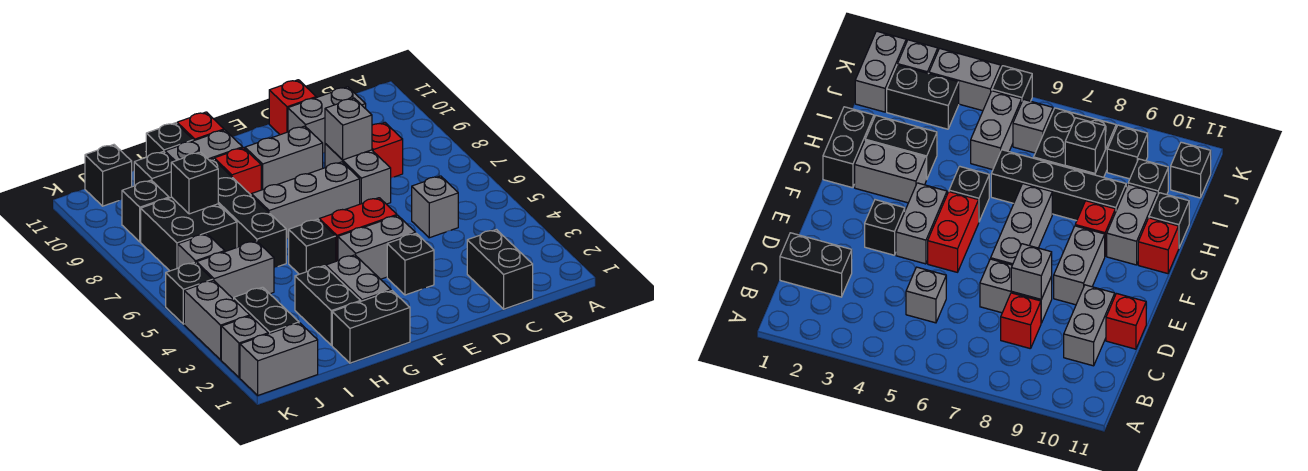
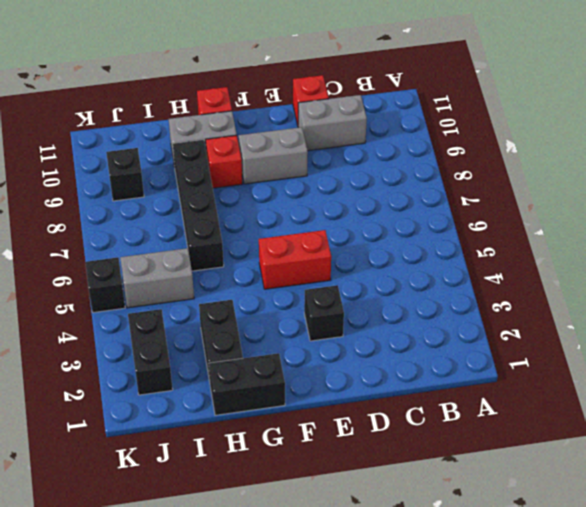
none -> black brick C1:C2 level 1
none -> grey brick C5 level 1
none -> red brick C8 level 1
none -> grey brick D7:D8 level 1

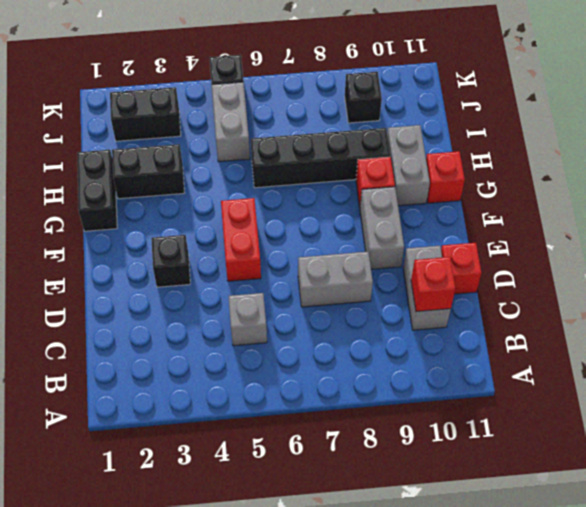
red brick C10 level 2 -> red brick C8 level 1
none -> black brick C1:C2 level 1
none -> grey brick E4:F4 level 1
none -> grey brick E7:G7 level 1
none -> grey brick G2:G3 level 1

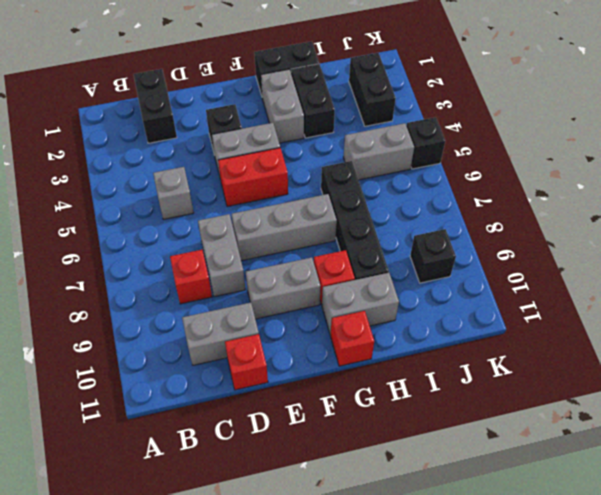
none -> black brick G5 level 1
none -> black brick H11 level 1
none -> black brick I7:J8 level 1
none -> black brick I10 level 1

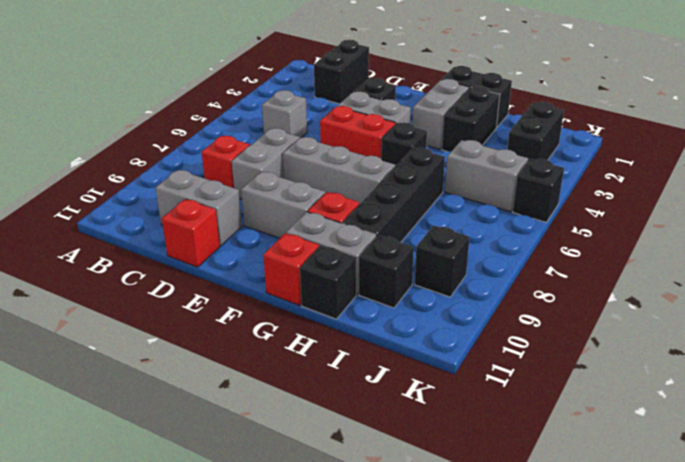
none -> black brick I7:J8 level 1
none -> grey brick J1:K1 level 1
none -> grey brick J6 level 1
none -> black brick J11 level 1

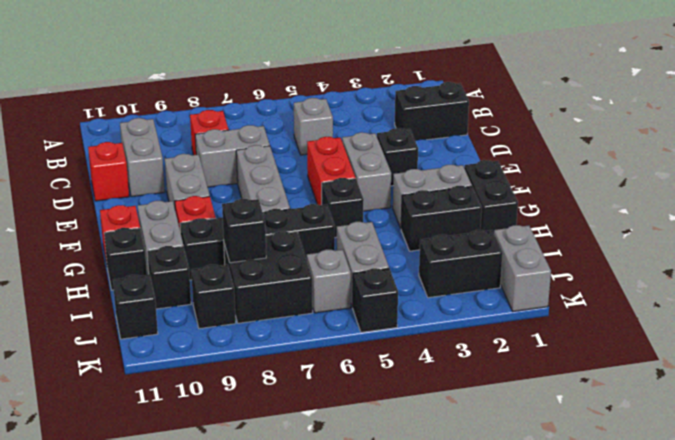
none -> grey brick K2 level 1
none -> grey brick K3:K4 level 1
none -> grey brick D8 level 2

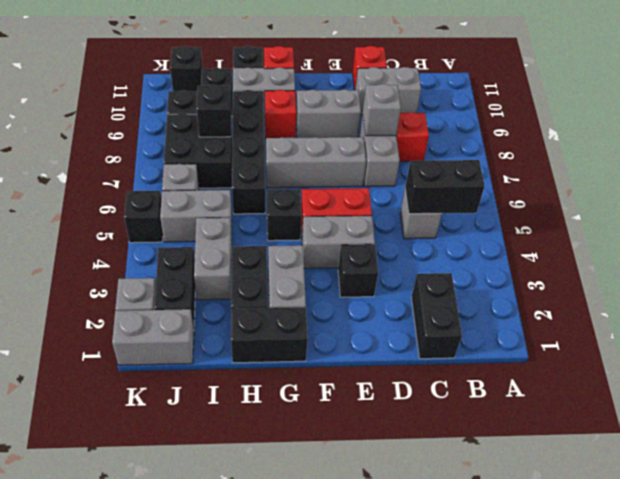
black brick B5:C5 level 2 -> none
grey brick I3:I4 level 1 -> grey brick K3:K4 level 1

